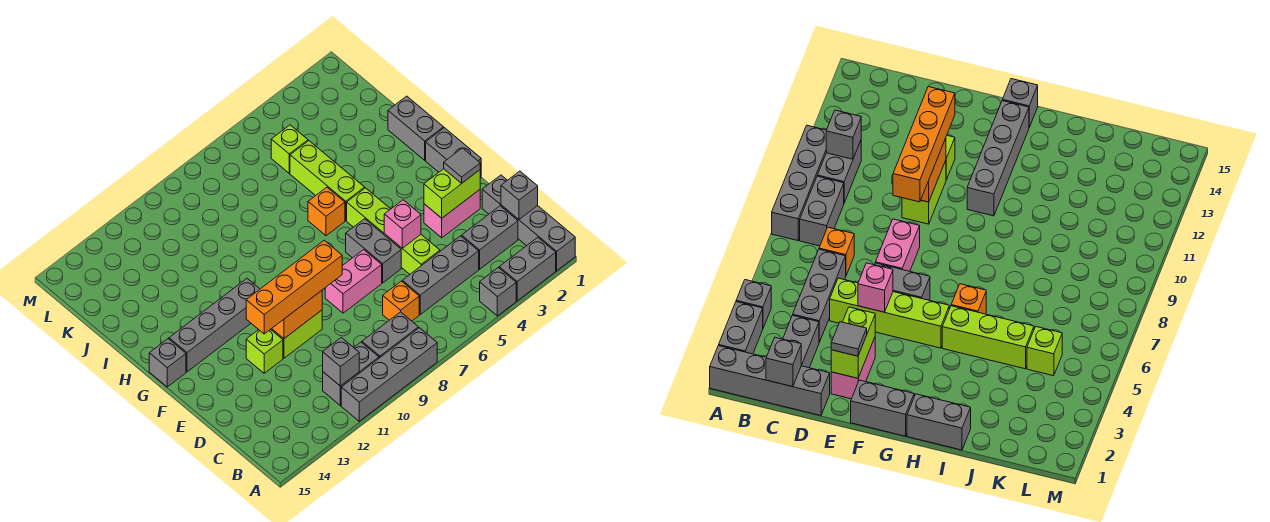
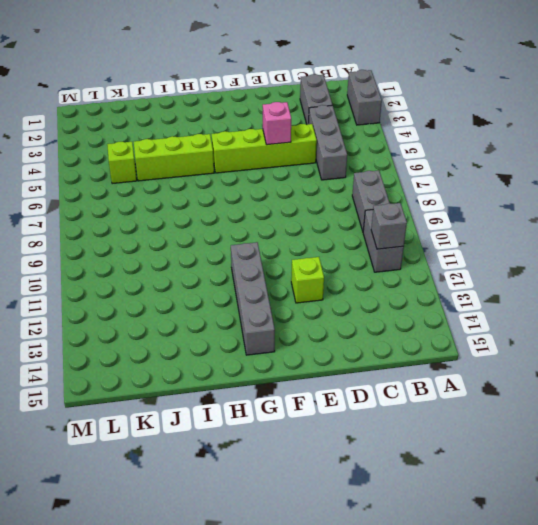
none -> grey brick A1:D1 level 1
none -> grey brick A4 level 1
none -> grey brick A8:A11 level 1

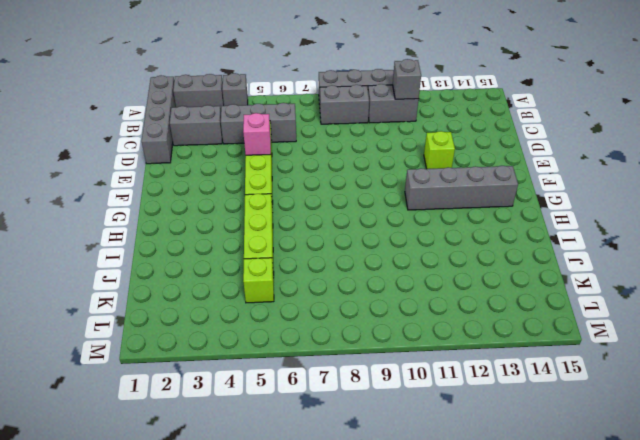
none -> orange brick C7 level 1
none -> pink brick E2:E3 level 1
none -> grey brick E6:F6 level 1

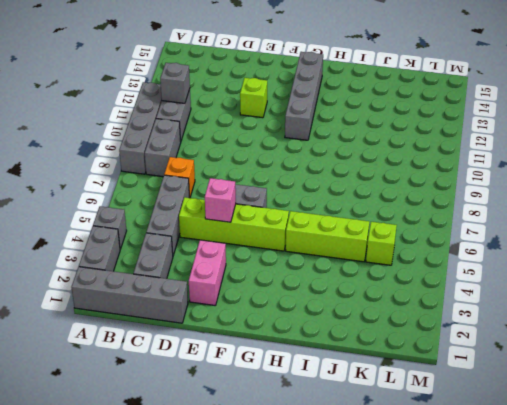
none -> pink brick E7:E8 level 1
none -> lime brick E10:E11 level 1
none -> grey brick F1:G1 level 1

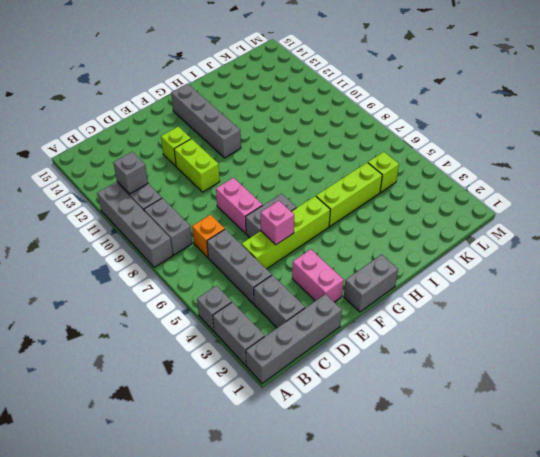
none -> grey brick G15 level 1
none -> grey brick H1:I1 level 1
none -> orange brick H6 level 1

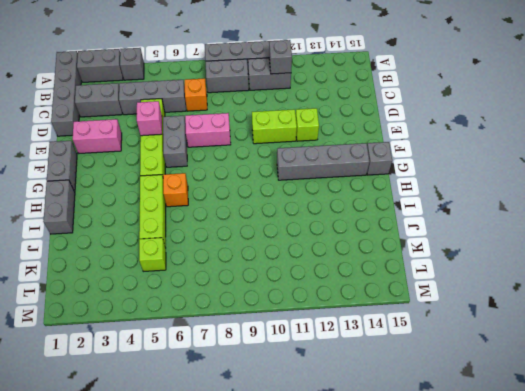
none -> grey brick C1 level 2
none -> lime brick E2:E3 level 2
none -> orange brick E10:E11 level 2

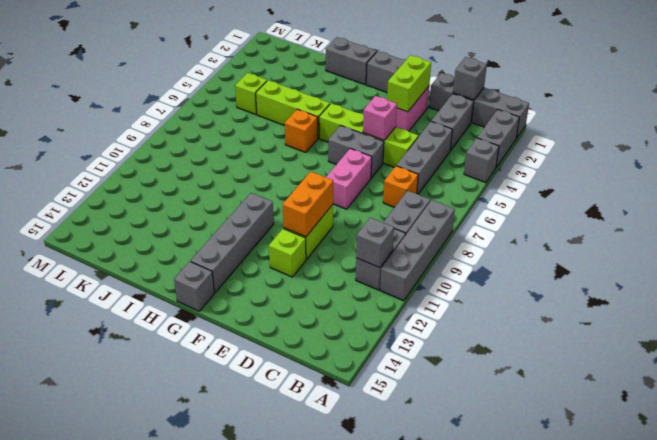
none -> grey tile E2 level 3
none -> orange brick E9:E12 level 3

